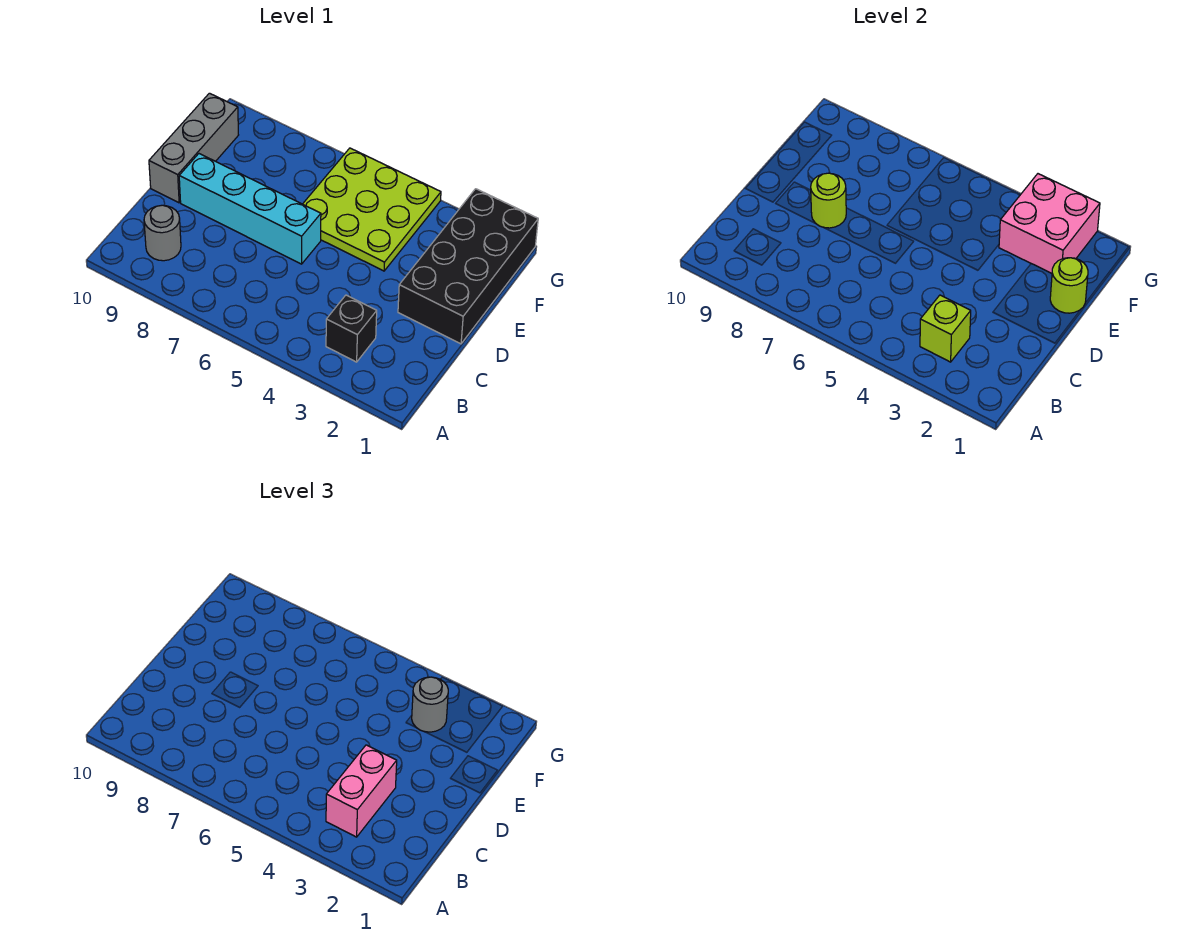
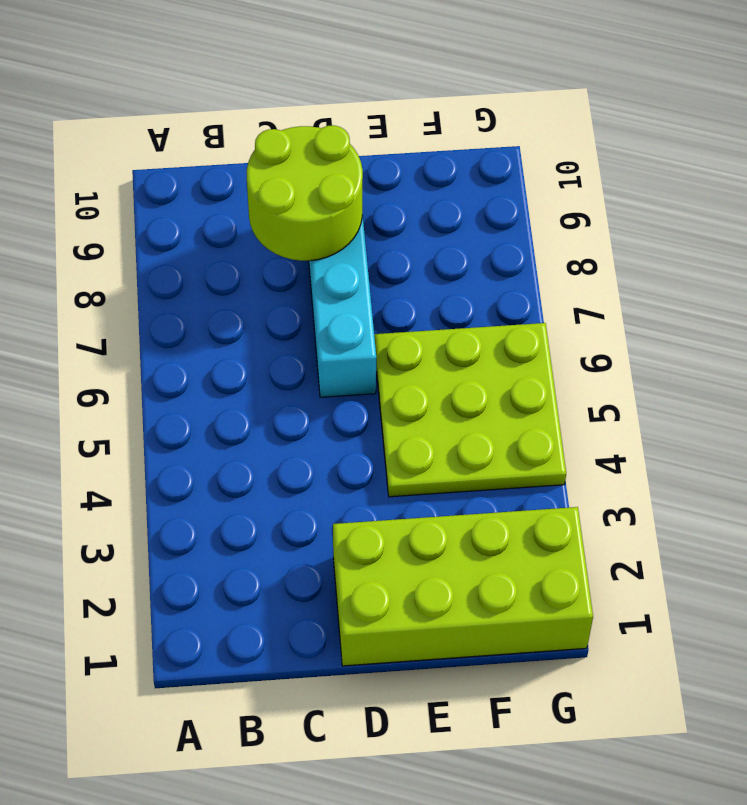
lime round brick C8:D9 level 2 -> lime round brick D8 level 2
lime brick D1:G2 level 1 -> black brick D1:G2 level 1
none -> black brick B3 level 1
none -> grey round brick B9 level 1
none -> grey brick D10:F10 level 1

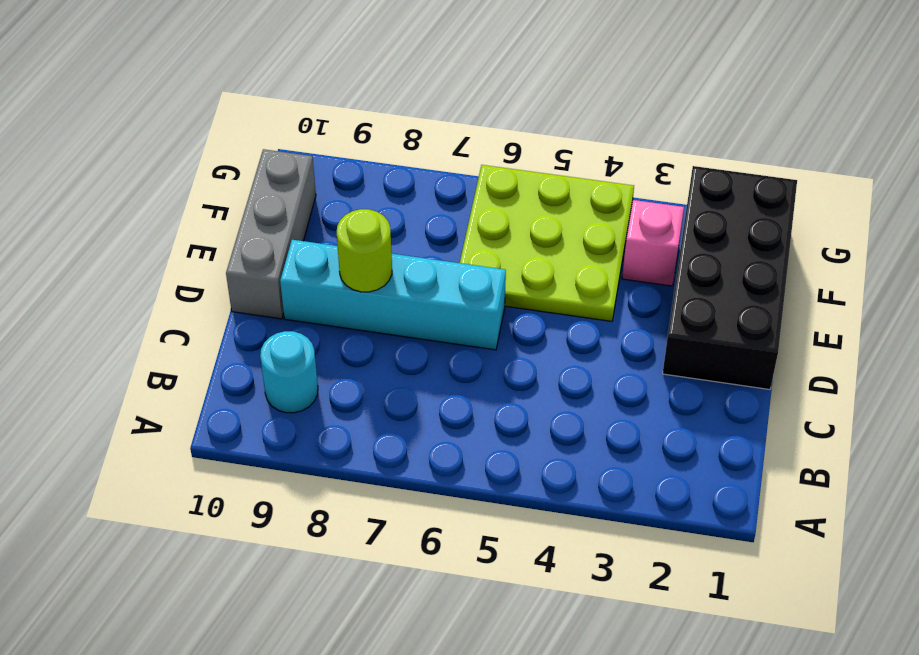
cyan round brick B9 level 1 -> grey round brick B9 level 1
pink brick F3 level 1 -> none
none -> black brick B3 level 1
none -> lime brick B3 level 2
none -> lime round brick E1 level 2

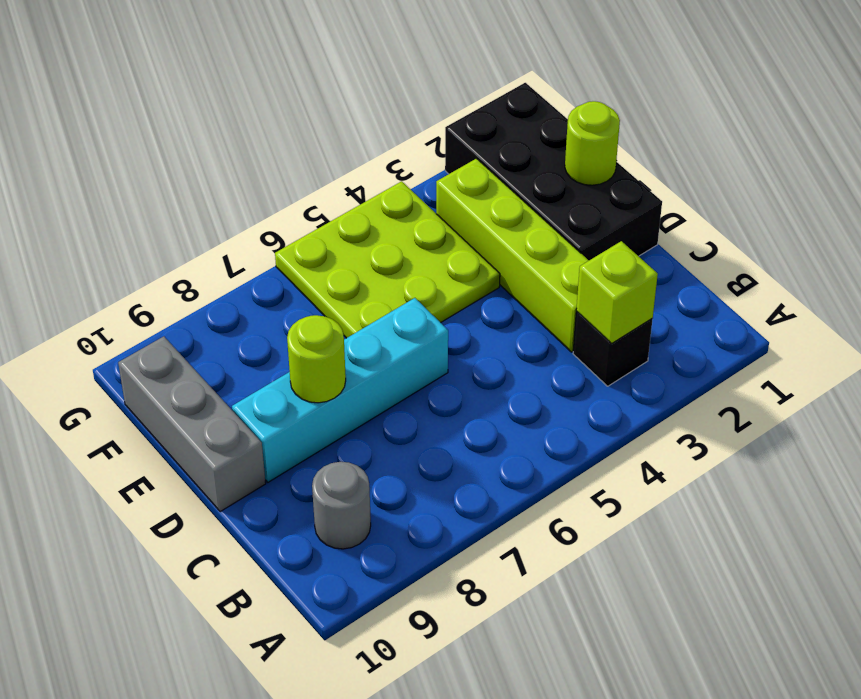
lime brick C3:F3 level 1 -> none
none -> pink brick F2:G3 level 2
none -> pink brick B3:C3 level 3
none -> grey round brick F3 level 3

